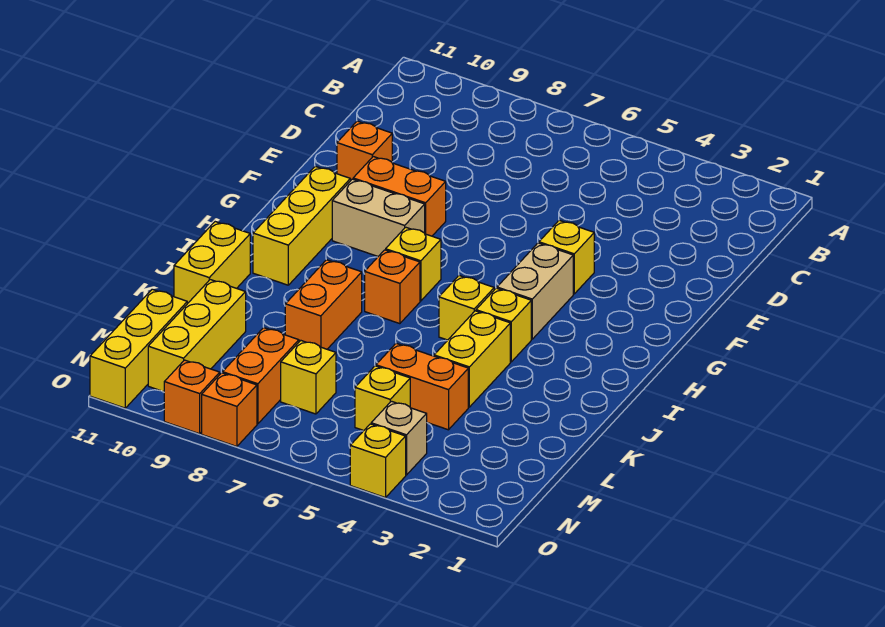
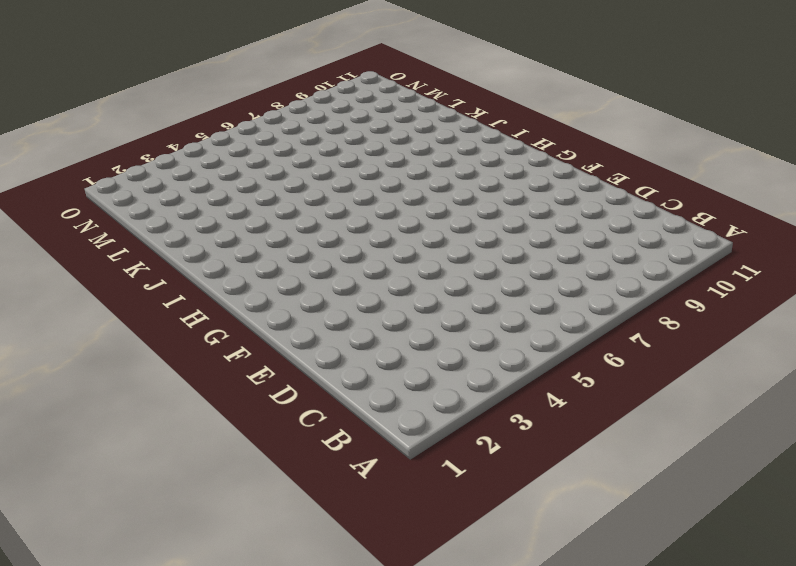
none -> orange brick E10 level 1
none -> yellow brick F4 level 1
none -> orange brick F8:F9 level 1

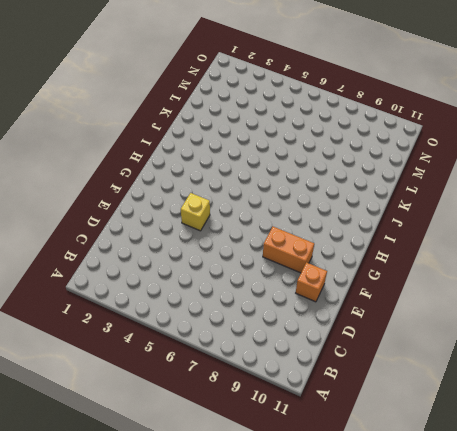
none -> tan brick G4:H4 level 1
none -> tan brick G8:G9 level 1
none -> yellow brick G10:I10 level 1

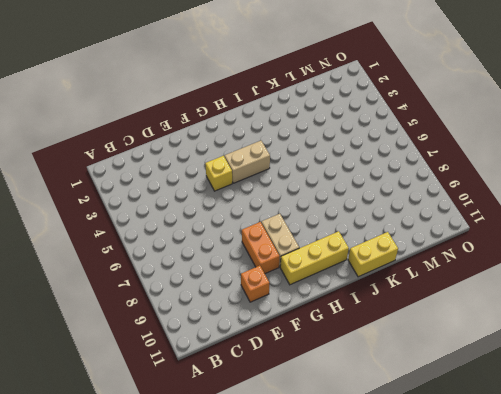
none -> yellow brick H7 level 1
none -> yellow brick I4 level 1
none -> yellow brick I5 level 1

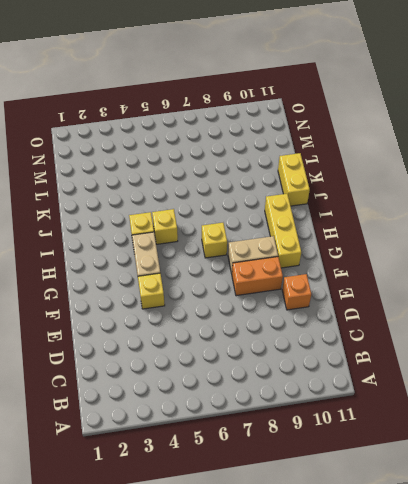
none -> orange brick I7 level 1
none -> yellow brick J4:K4 level 1
none -> orange brick J8:K8 level 1

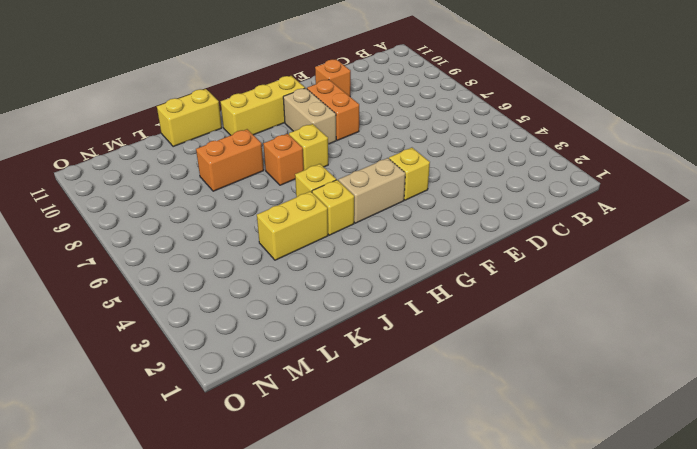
none -> orange brick L4:L5 level 1
none -> yellow brick L10:N10 level 1
none -> yellow brick M5 level 1

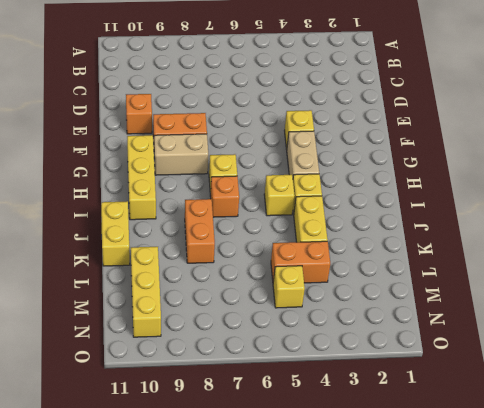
none -> yellow brick M7 level 1
none -> orange brick M8:N8 level 1
none -> yellow brick M11:O11 level 1

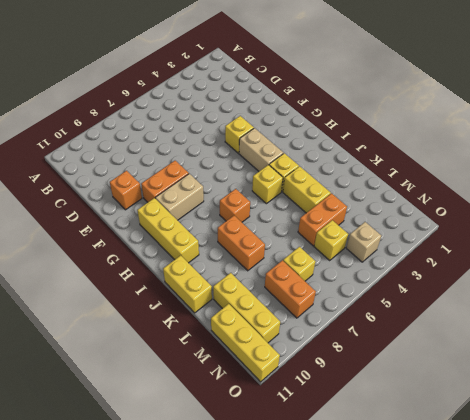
none -> yellow brick H7 level 1
none -> yellow brick O4 level 1
none -> orange brick O8 level 1

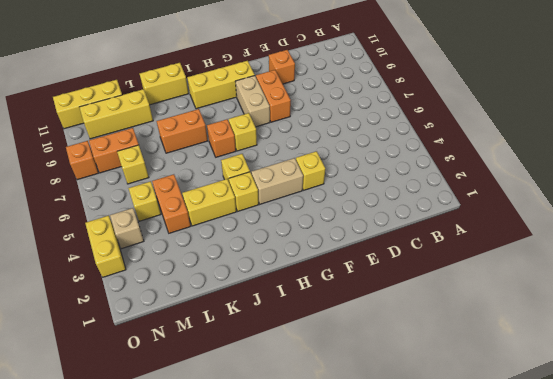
yellow brick O3:O4 level 1 -> yellow brick O4 level 1
none -> orange brick O9 level 1

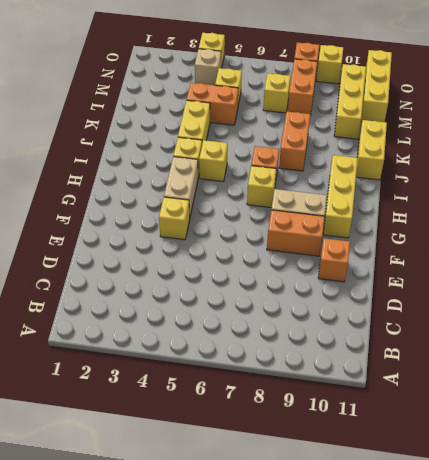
yellow brick O9 level 1 -> orange brick O9 level 1

